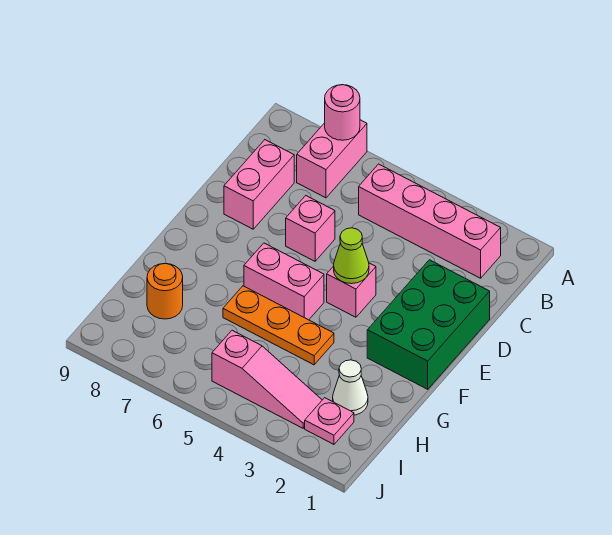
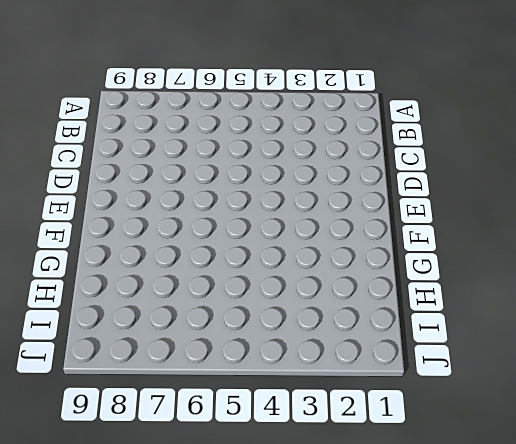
none -> pink brick A7:B7 level 1
none -> pink brick B2:B5 level 1
none -> pink brick C8:D8 level 1

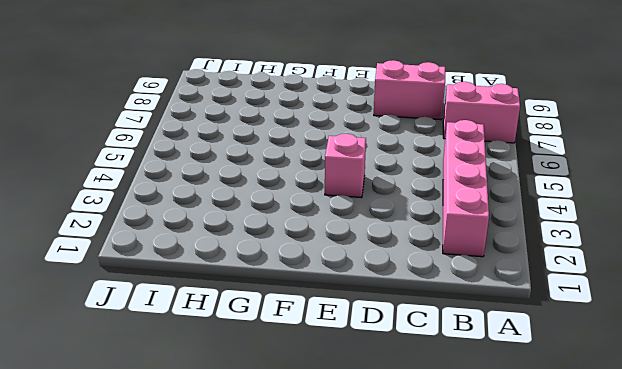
none -> green brick D1:F2 level 1
none -> pink brick D6 level 1
none -> pink brick F5:F6 level 1

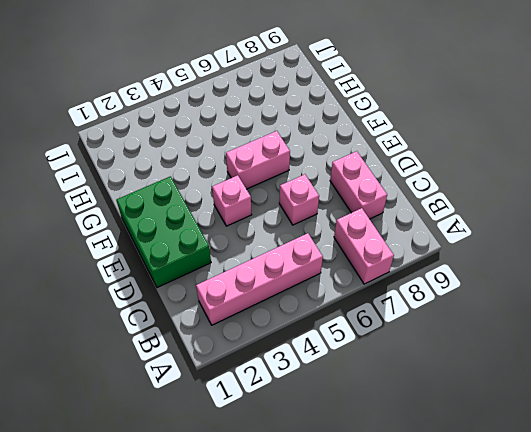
none -> orange plate G4:G6 level 1
none -> white cone H2 level 1
none -> orange round brick H8 level 1

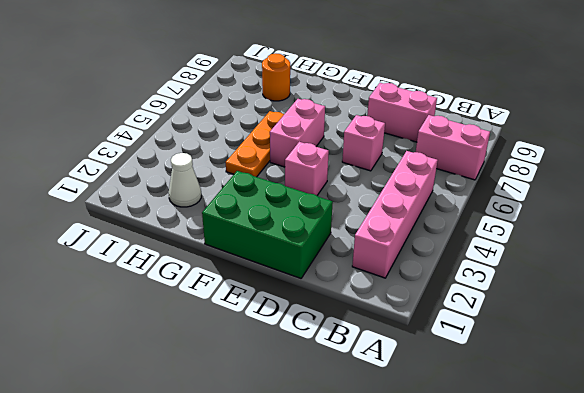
none -> pink plate I2 level 1
none -> pink slope I3:I5 level 1 top 5
none -> pink round brick A7 level 2

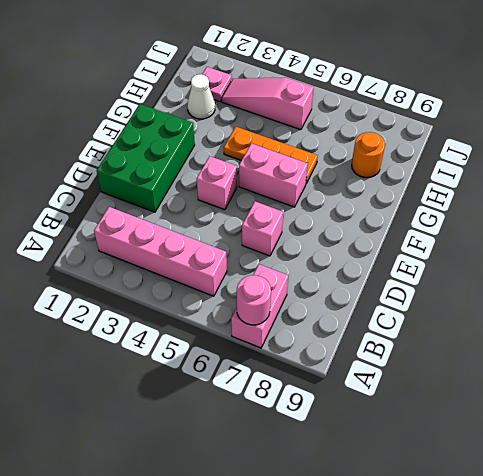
none -> pink brick C8:D8 level 1
none -> lime cone E4 level 2

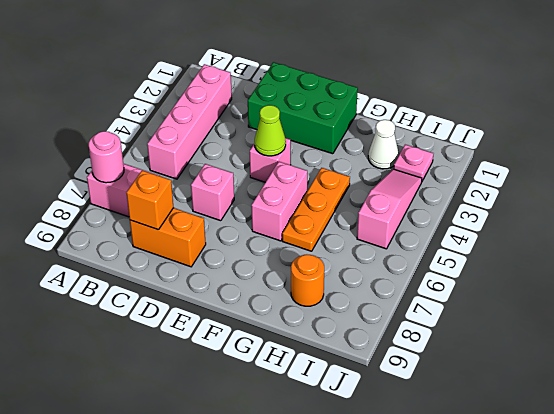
orange brick C8:D8 level 1 -> pink brick C8:D8 level 1
orange brick C8 level 2 -> none

